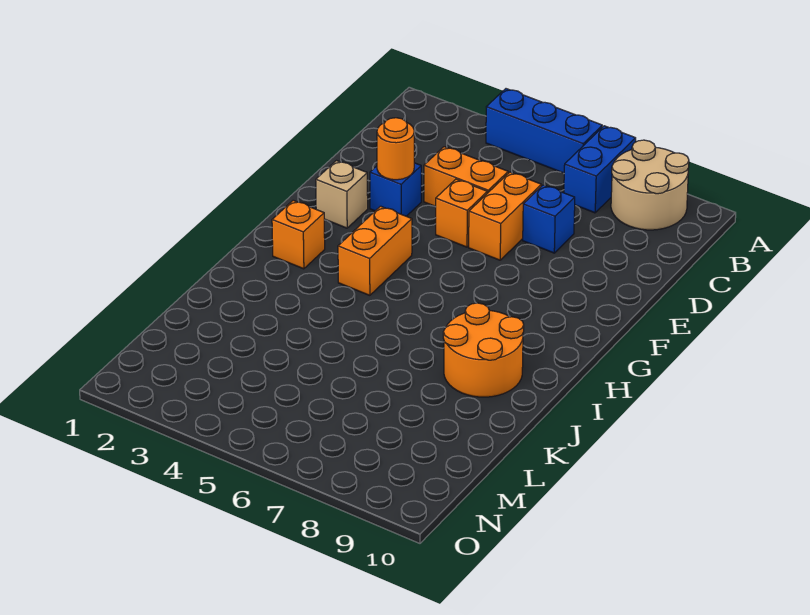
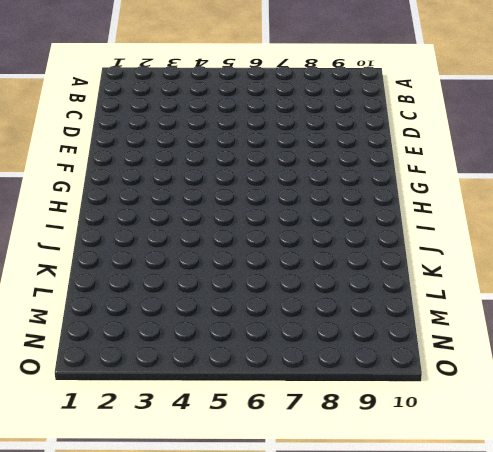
none -> blue brick A4:A6 level 1
none -> blue brick A7:B7 level 1
none -> tan round brick A8:B9 level 1

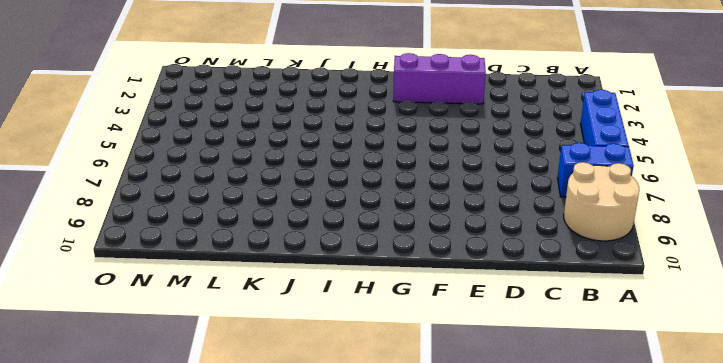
purple brick E2:G2 level 1 -> tan brick F2 level 1
none -> orange brick D4:D5 level 1
none -> orange brick D6:E6 level 1
none -> blue brick D7 level 1

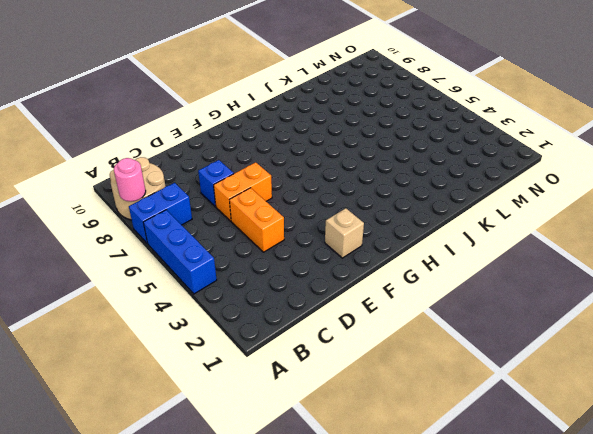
pink round brick A8 level 2 -> none
none -> blue brick E3 level 1
none -> orange brick E5 level 1
none -> orange brick G4:H4 level 1

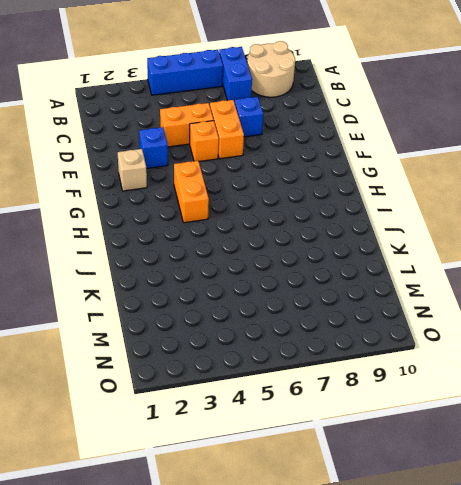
none -> orange brick H2 level 1
none -> orange round brick I8:J9 level 1
none -> orange round brick E3 level 2

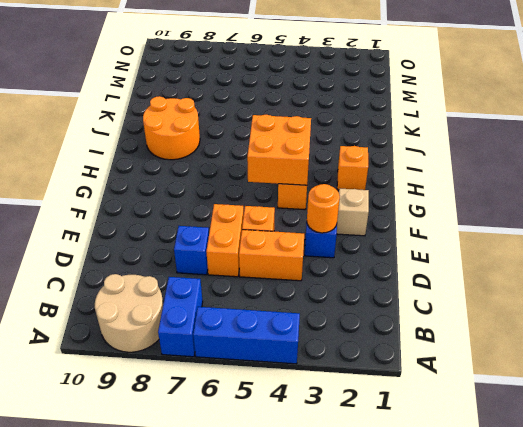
orange brick G4:H5 level 2 -> none

